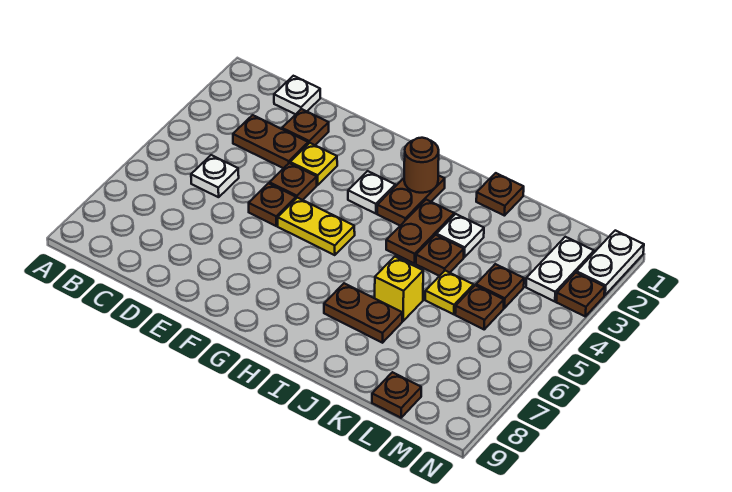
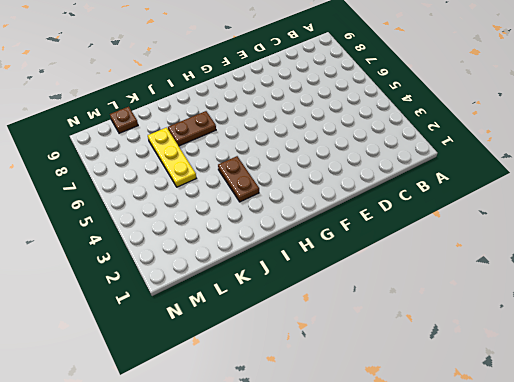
yellow plate K5:K7 level 1 -> yellow plate K5 level 1
none -> white plate C1 level 1
none -> brown plate C3:D3 level 1
none -> white plate C5 level 1

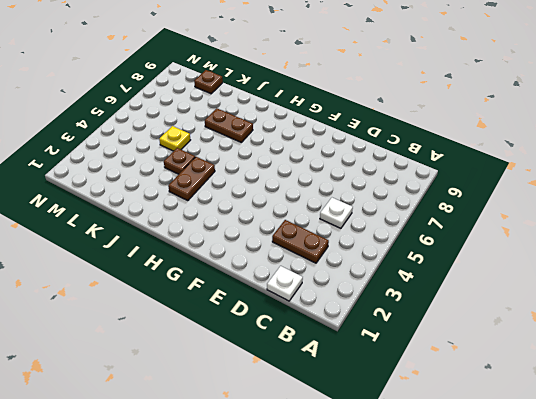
none -> brown plate D2 level 1
none -> yellow plate E3 level 1
none -> brown plate E4 level 1

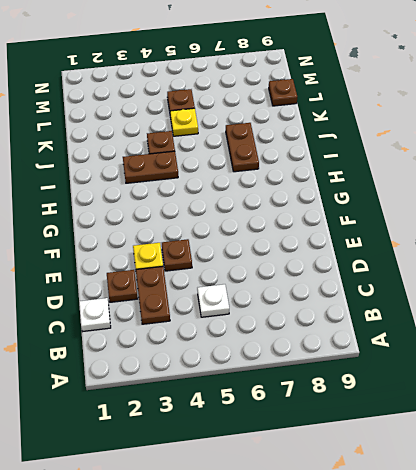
none -> brown plate E5 level 1
none -> yellow plate F5:G5 level 1
none -> white plate G3 level 1

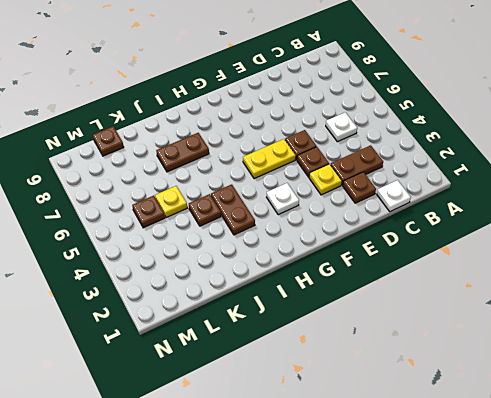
none -> brown plate H2:H3 level 1
none -> brown plate J1 level 1
none -> white plate J3 level 1

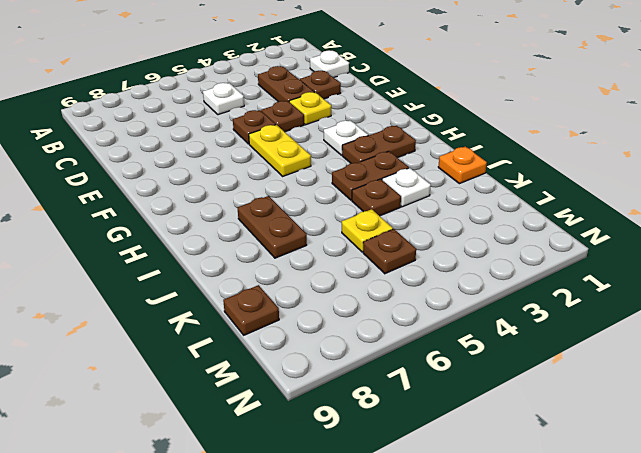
orange plate J1 level 1 -> brown plate J1 level 1
none -> yellow brick J6 level 1
none -> brown plate L4 level 1
none -> white plate M2:M3 level 1

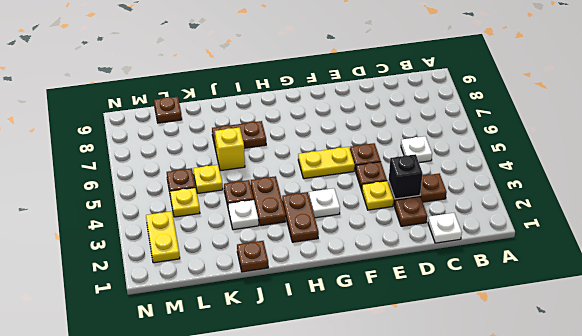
black brick D3 level 2 -> none
yellow plate L4 level 1 -> brown plate L4 level 1
yellow plate M2:M3 level 1 -> white plate M2:M3 level 1
none -> white plate N1:N2 level 1
none -> brown plate N3 level 1
none -> brown round brick H2 level 2

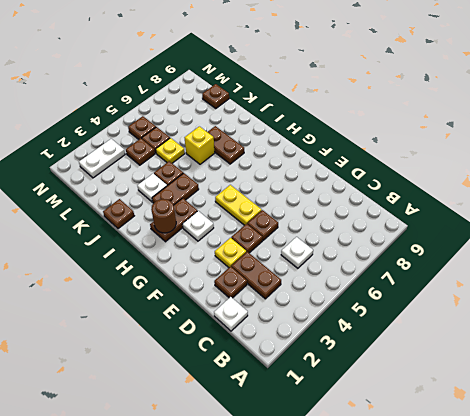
brown plate M5 level 1 -> brown plate N3 level 1
none -> white plate N1:N2 level 1

